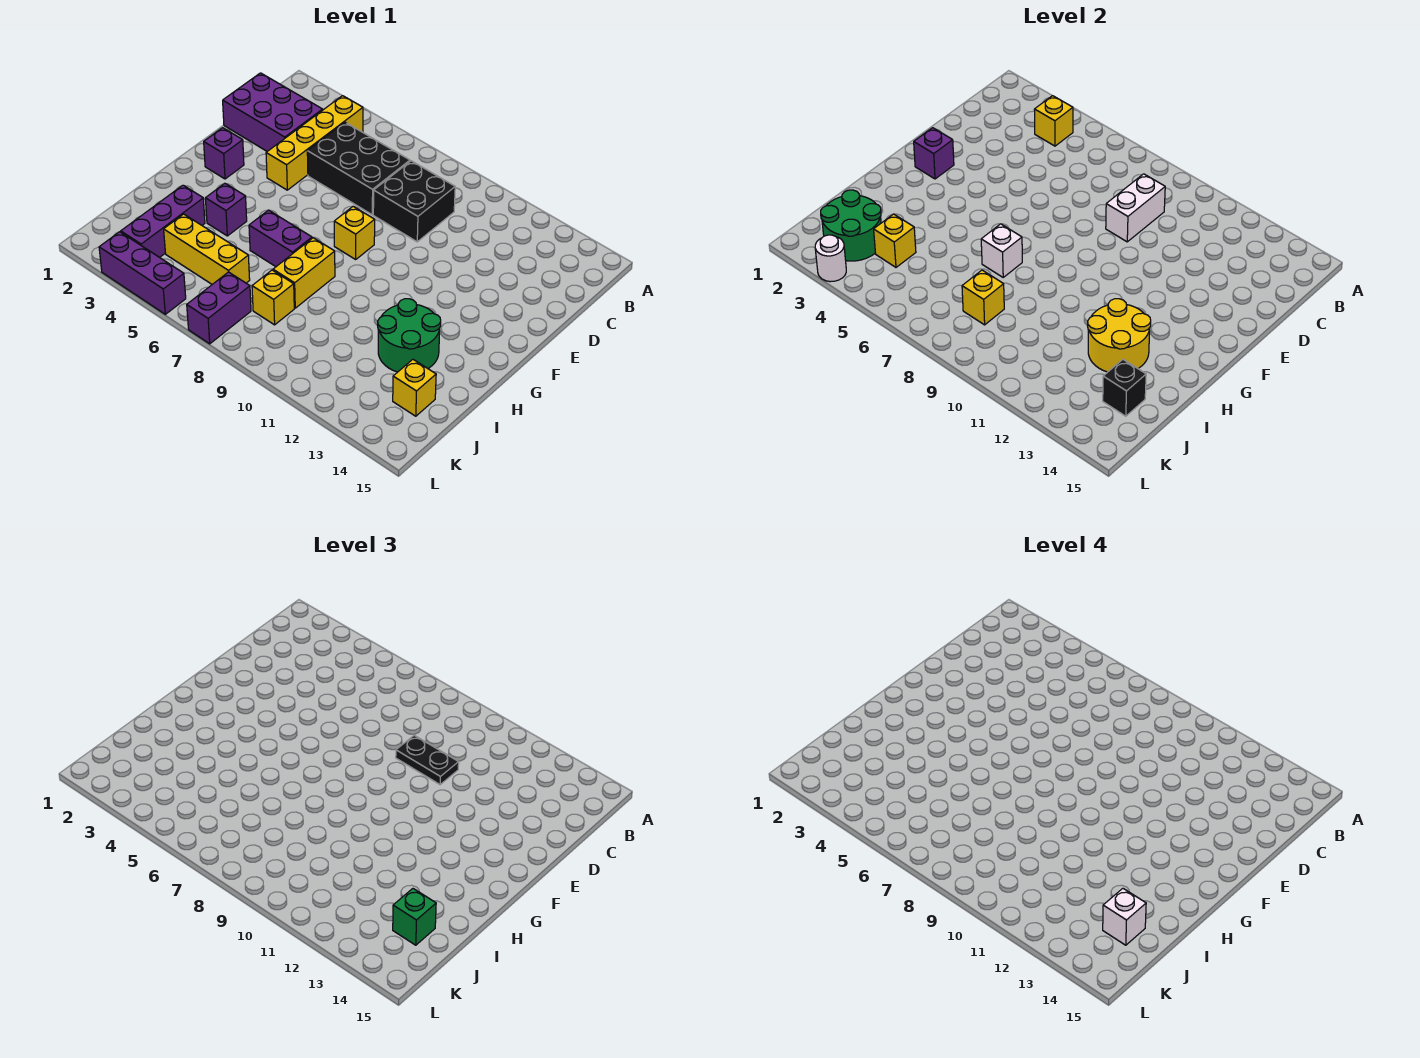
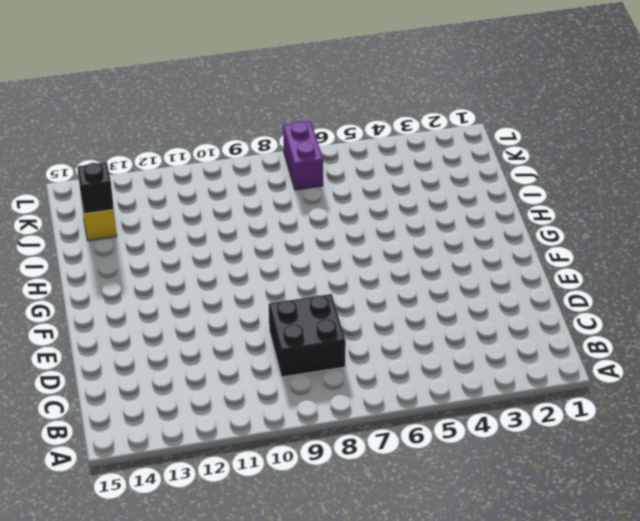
none -> yellow brick B4:E4 level 1
none -> purple brick C1:D3 level 1
none -> black brick C5:D7 level 1

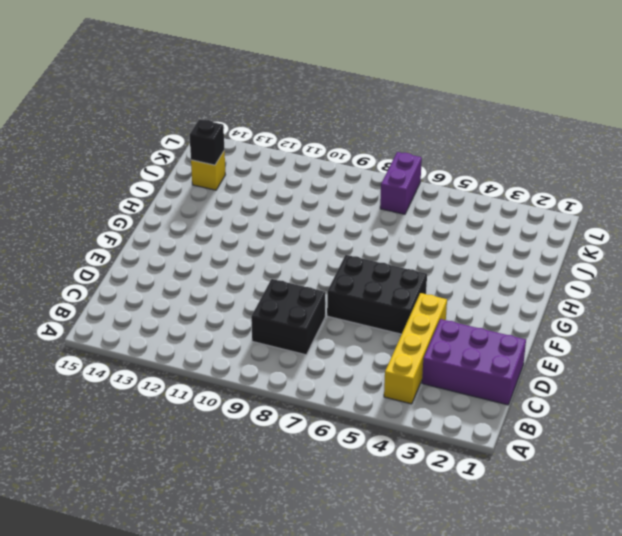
black brick E5:F7 level 1 -> black brick C5:D7 level 1
none -> purple brick F2 level 1
none -> yellow brick F8 level 1
none -> purple brick H4 level 1

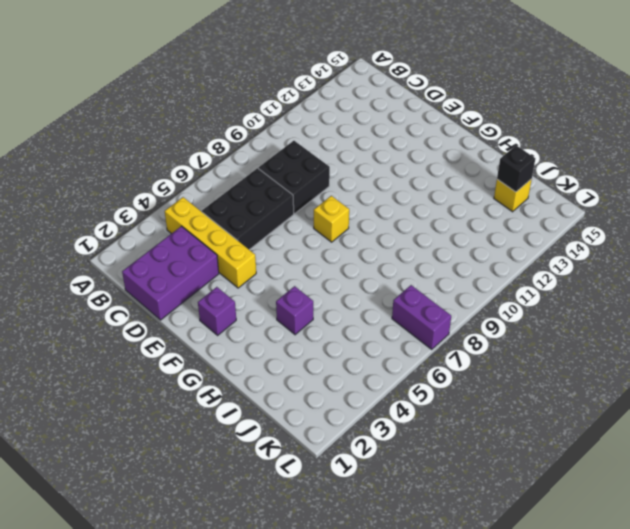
none -> purple brick H6:H7 level 1
none -> yellow brick H8:I8 level 1
none -> green round brick H12:I13 level 1

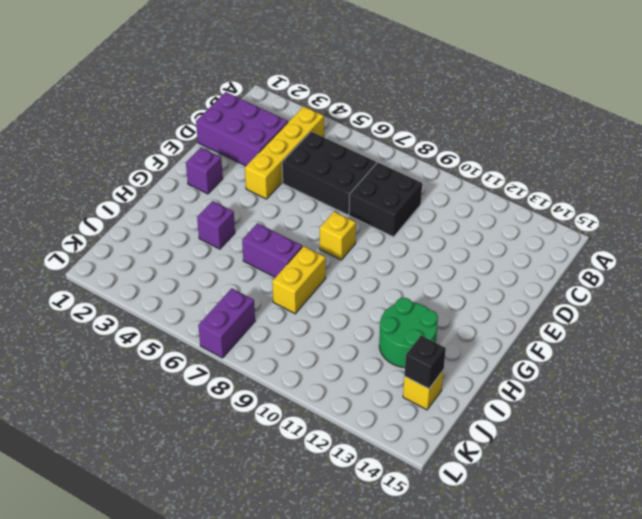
none -> purple brick I3:K3 level 1
none -> yellow brick J4:J6 level 1
none -> yellow brick J8 level 1

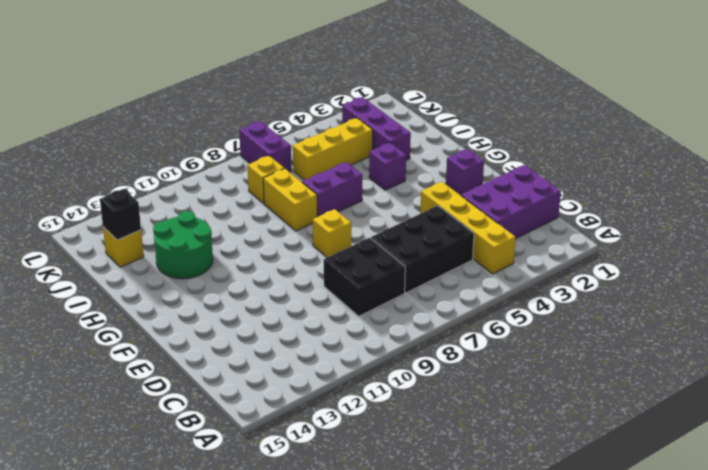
none -> purple brick L3:L5 level 1
none -> yellow brick B4 level 2
none -> white brick C9:D9 level 2

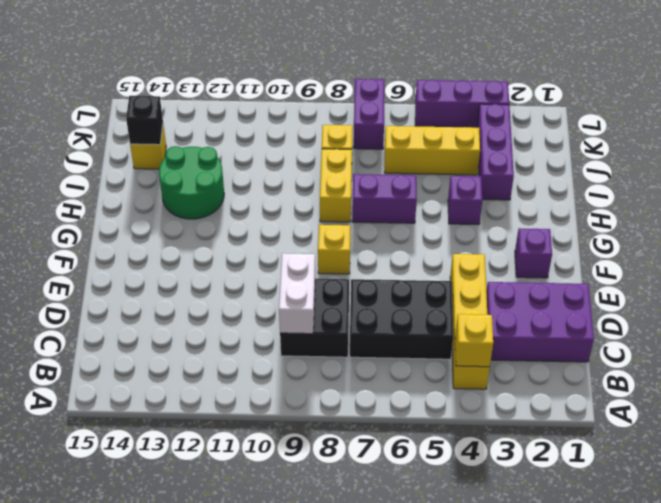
none -> purple brick F2 level 2
none -> white brick H7 level 2
none -> yellow round brick H12:I13 level 2

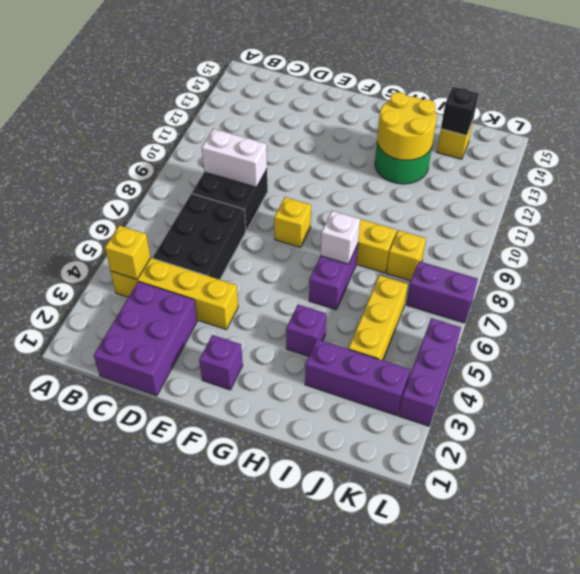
none -> purple brick F2 level 2
none -> green round brick J2:K3 level 2
none -> yellow brick J4 level 2

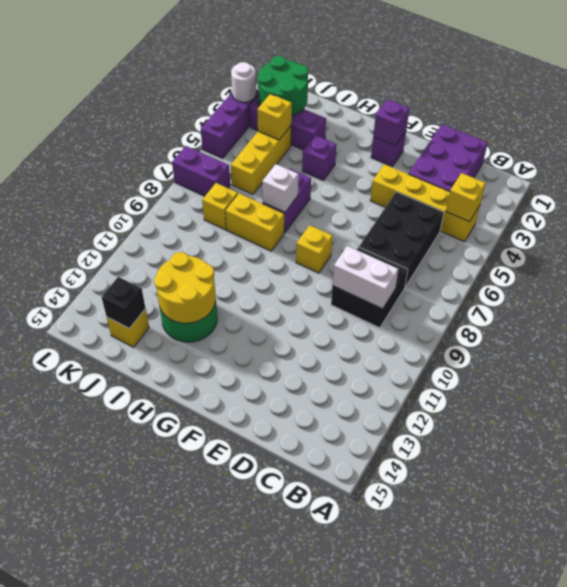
none -> yellow brick J8 level 2
none -> black plate D9:D10 level 3
none -> green brick J14 level 3

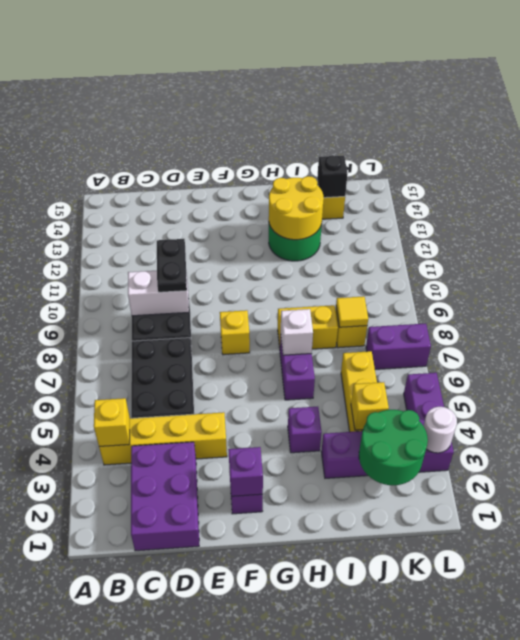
yellow tile J8 level 2 -> yellow brick J8 level 2
none -> green brick J14 level 3
none -> white brick J14 level 4

